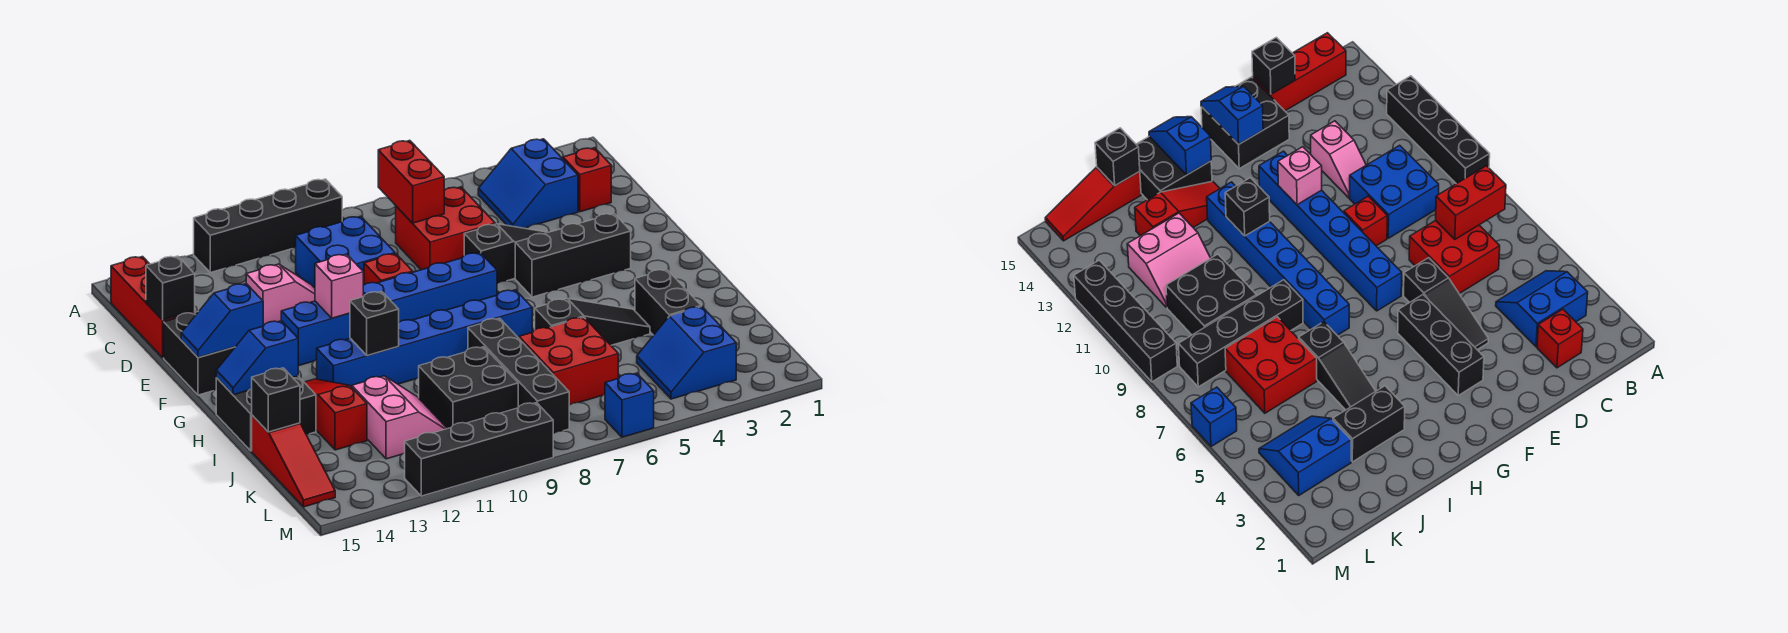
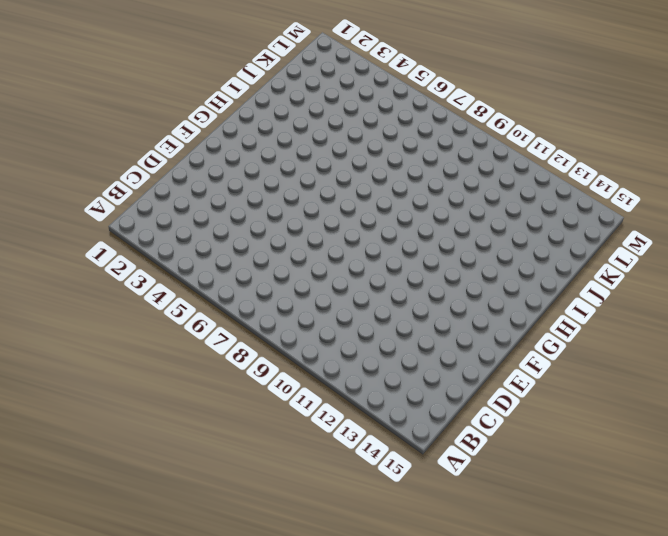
none -> black brick A9:A12 level 1
none -> blue slope B3:C4 level 1 top 3
none -> red brick B15:D15 level 1
none -> red brick C2 level 1

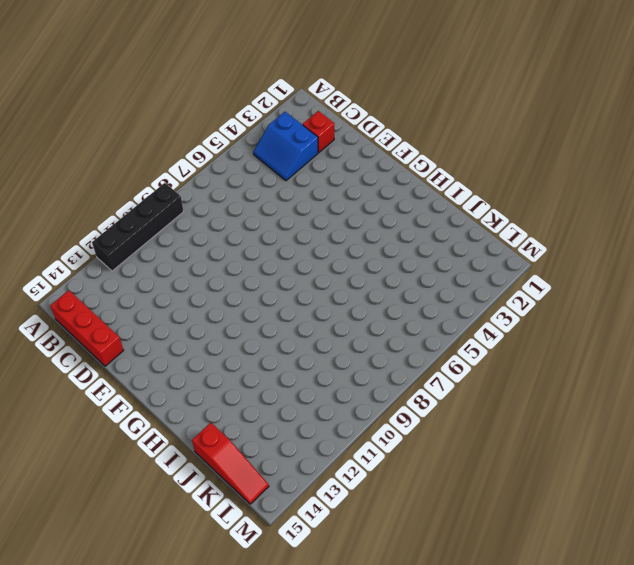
none -> red brick C6:D7 level 1
none -> blue brick C9:D10 level 1
none -> pink slope D11:D12 level 1 top 12
none -> black slope E4:E6 level 1 top 6

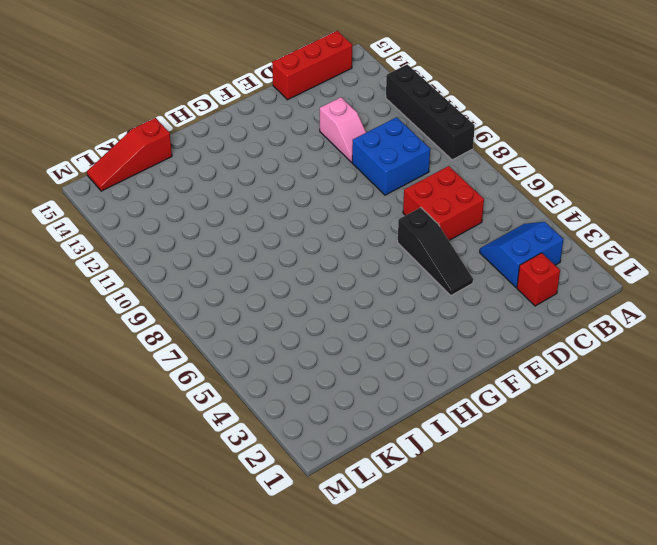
none -> red brick E9 level 1
none -> black brick E14:F15 level 1
none -> black brick F3:F5 level 1
none -> blue brick F7:F12 level 1

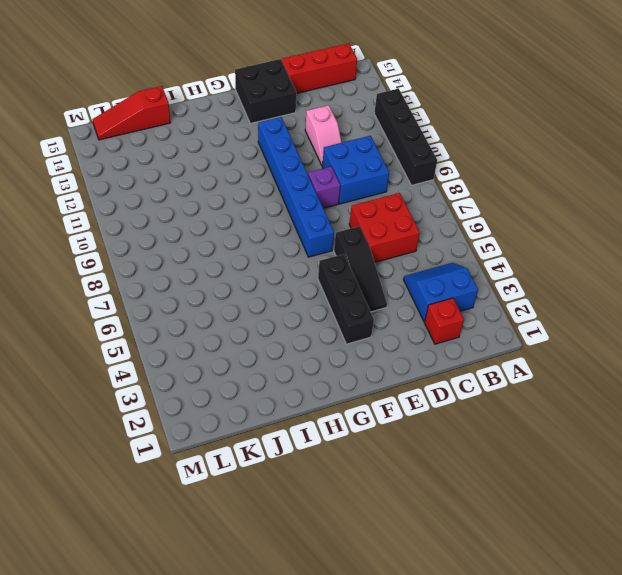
purple brick E9 level 1 -> red brick E9 level 1
none -> blue brick H7:H12 level 1
none -> red slope H13:J13 level 1 top J
none -> black brick H14:I15 level 1
none -> black brick I3:J3 level 1

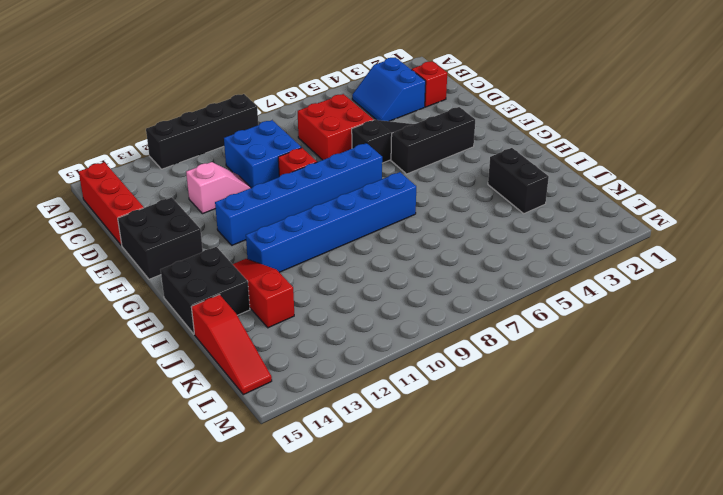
none -> black slope I4:I6 level 1 top 6
none -> black brick I8:L8 level 1
none -> red brick J6:K7 level 1
none -> black brick J9:K10 level 1

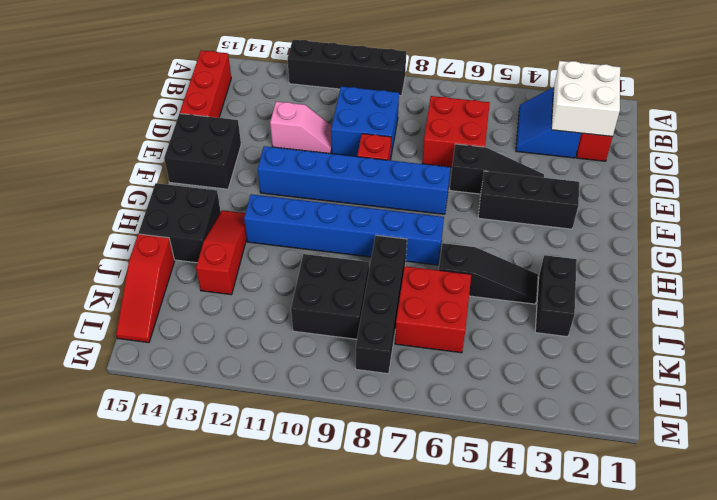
white brick B2:C3 level 2 -> none
none -> pink slope J11:K12 level 1 top 12
none -> blue slope K3:L4 level 1 top 3
none -> blue brick M6 level 1
none -> black brick M9:M12 level 1

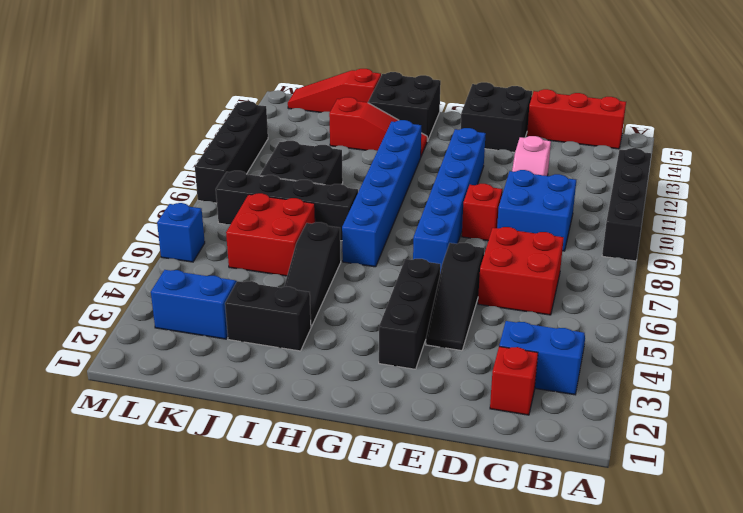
none -> pink slope J11:K12 level 1 top 12
none -> red brick B7:C7 level 2
none -> black brick D15 level 2
none -> pink brick F11 level 2

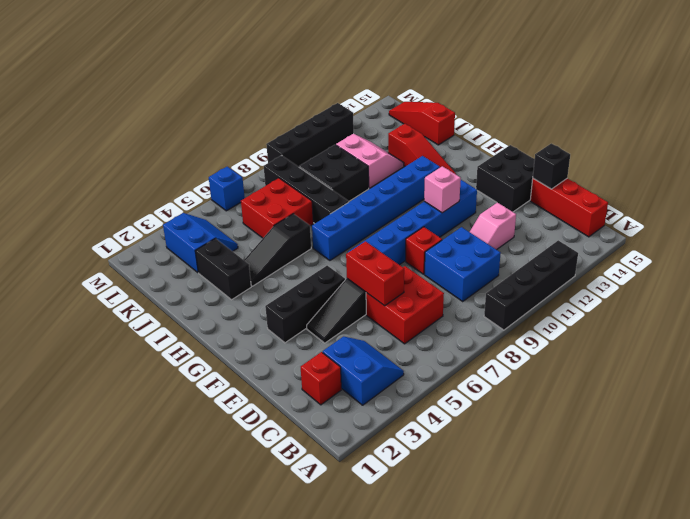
red brick D6:E6 level 2 -> red brick B7:C7 level 2
pink slope J11:K12 level 1 top 11 -> pink slope J11:K12 level 1 top 12
none -> black brick H14:I15 level 1
none -> blue slope F14:F15 level 2 top 14
none -> black brick H11 level 2
none -> blue slope H14:H15 level 2 top 14

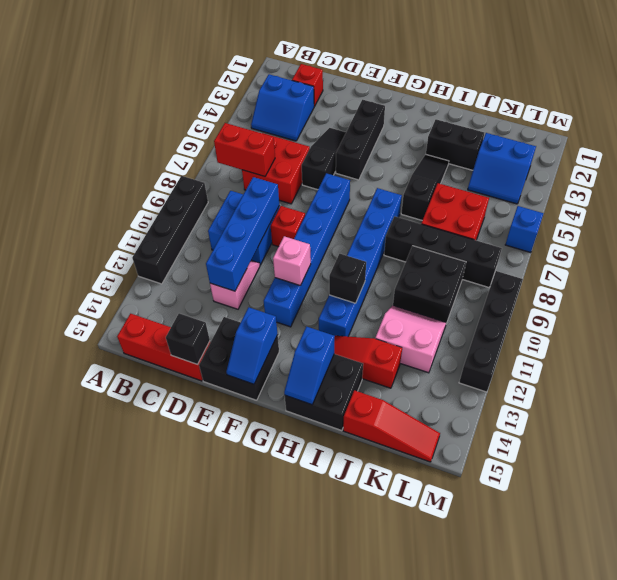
blue brick D9:D12 level 2 -> none
none -> black brick J15 level 2

